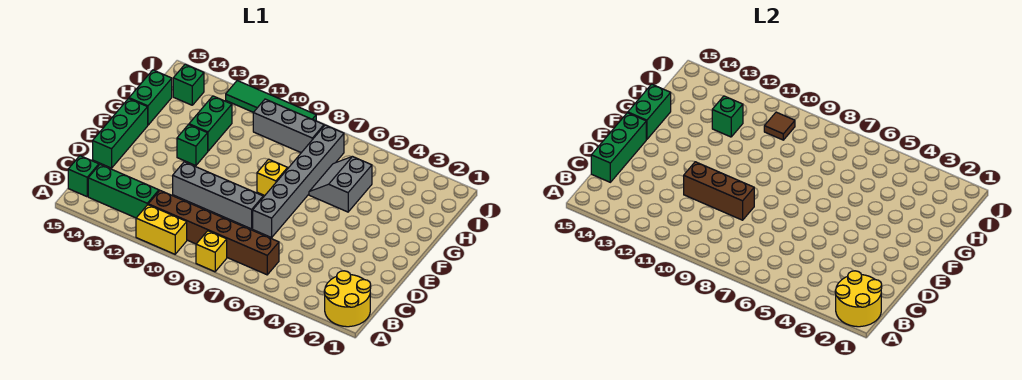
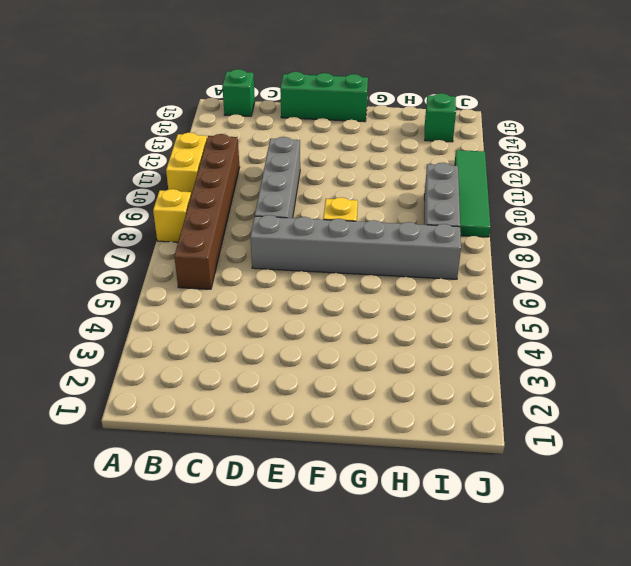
none -> yellow round brick A1:B2 level 1
none -> green brick B12:B14 level 1
none -> green brick F12 level 1

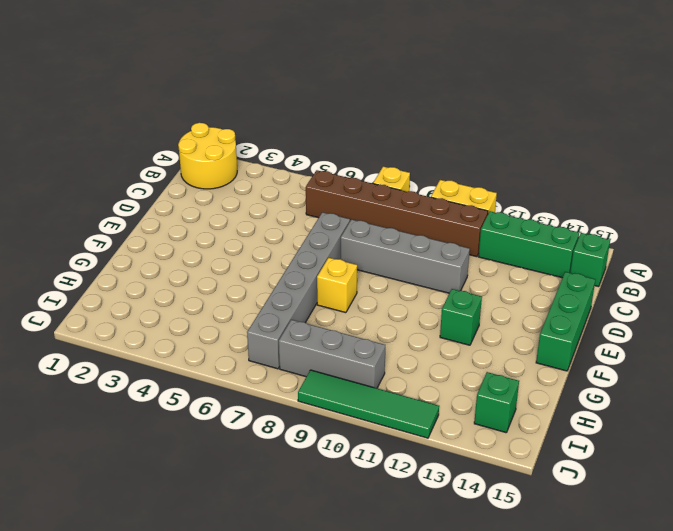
none -> grey slope G5:H6 level 1 top 5
none -> green brick G12:H12 level 1
none -> green brick G15:H15 level 1

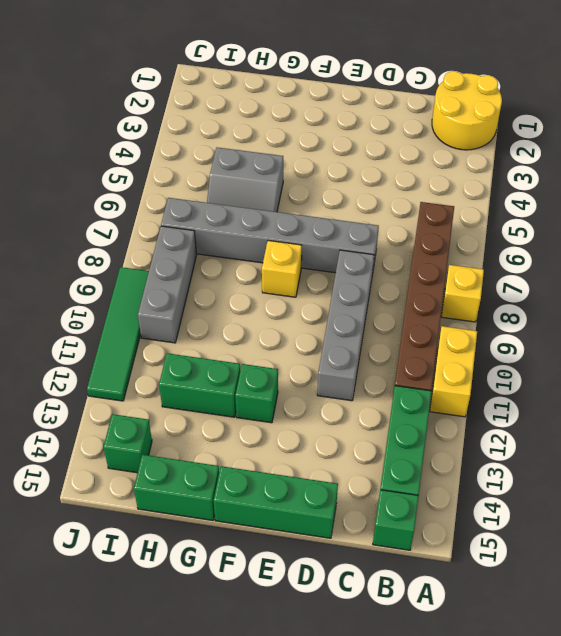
none -> yellow round brick A1:B2 level 2
none -> green brick C15:E15 level 2
none -> brown brick D9:D11 level 2

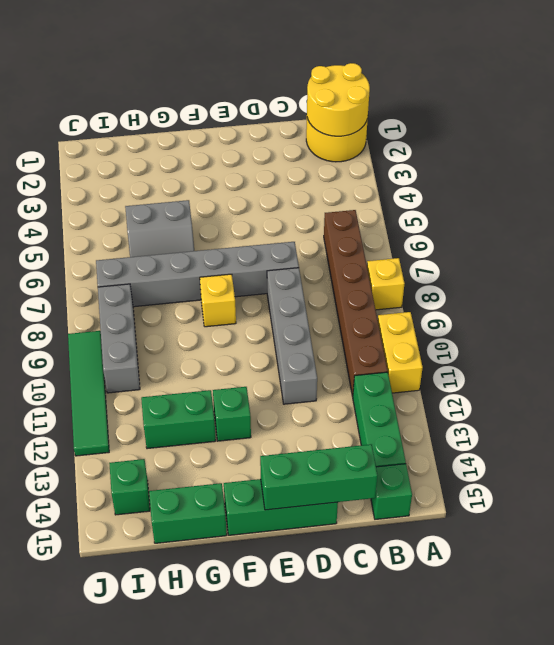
none -> brown brick D9:D11 level 2
none -> green brick F15:G15 level 2
none -> green brick H12 level 2

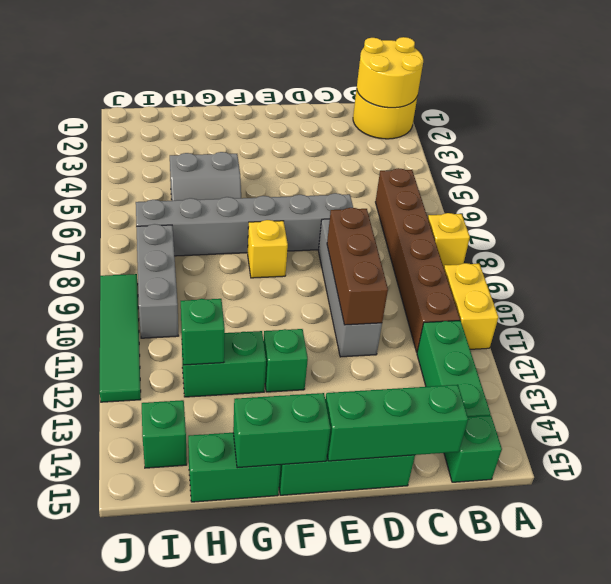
none -> brown tile I10 level 2

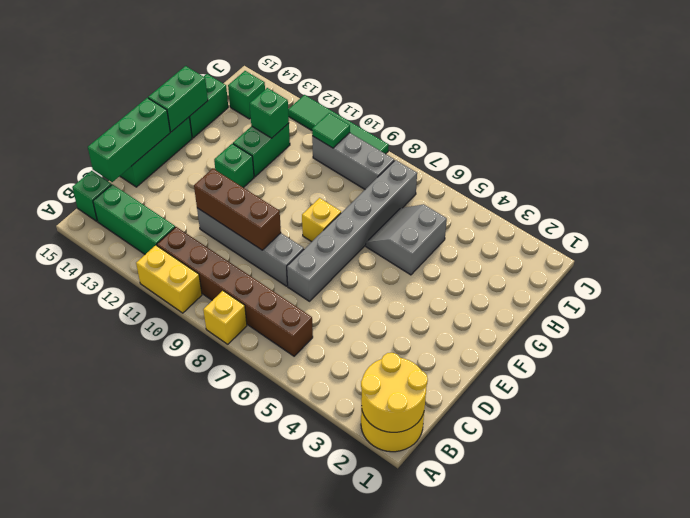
green tile I10 level 2 -> brown tile I10 level 2

